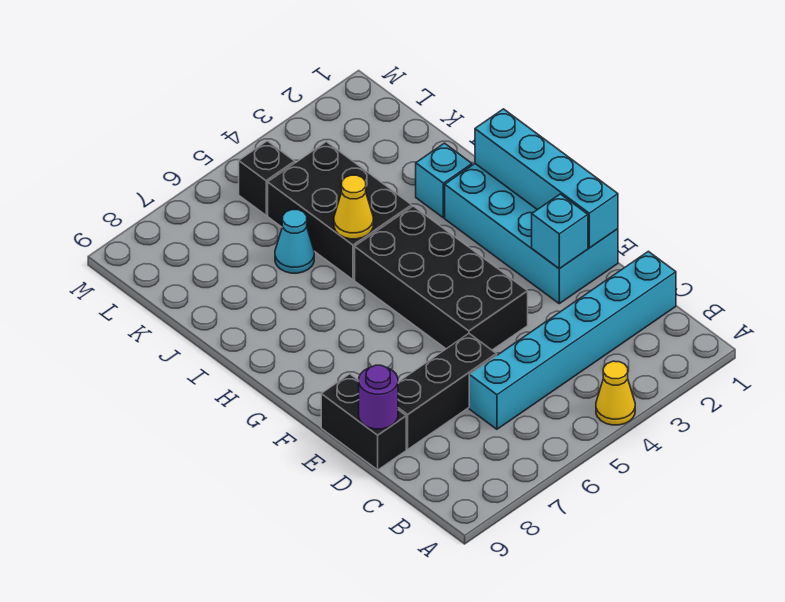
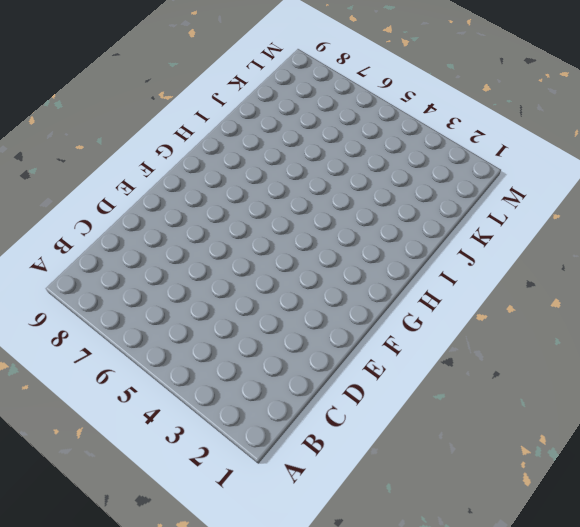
none -> yellow cone A4 level 1
none -> cyan brick C1:C6 level 1
none -> black brick D6:D8 level 1

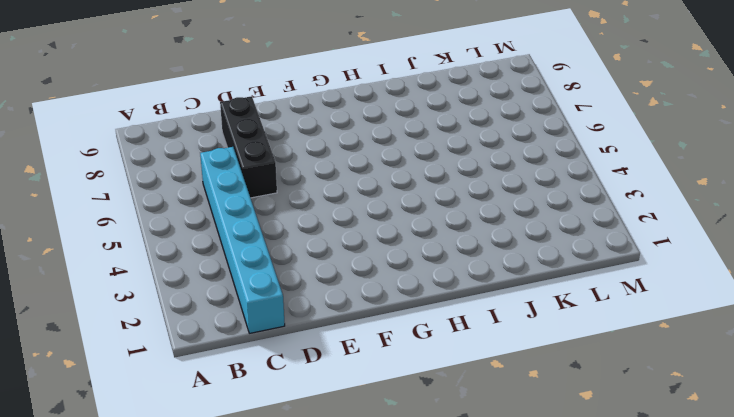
none -> yellow cone A4 level 1
none -> black brick D9:E9 level 1
none -> cyan brick E1:H2 level 1

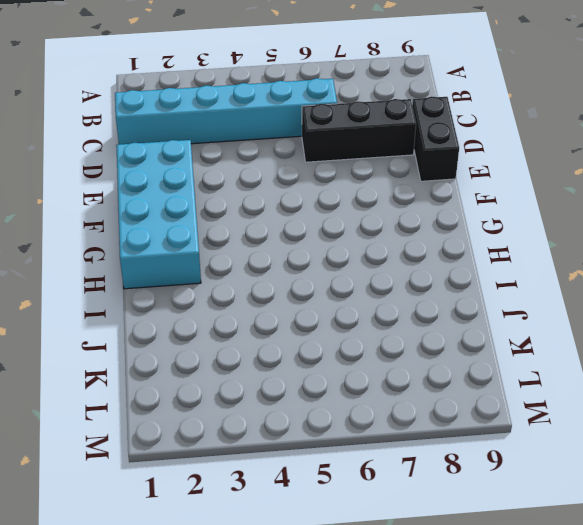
none -> yellow cone A4 level 1
none -> black brick E4:H5 level 1
none -> cyan brick I2 level 1

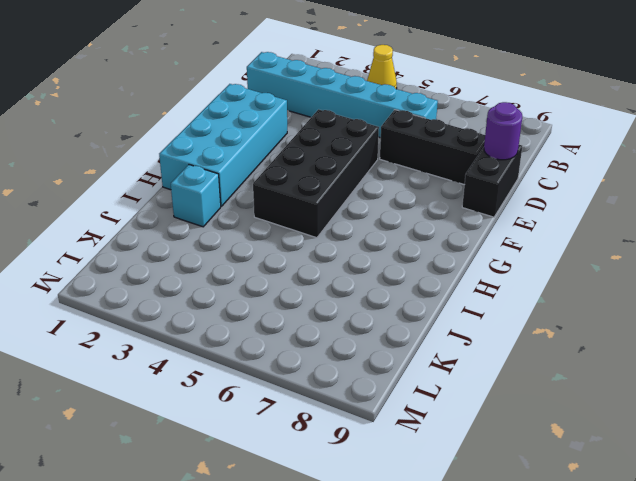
none -> black brick I4:K5 level 1
none -> cyan cone J6 level 1
none -> black brick L5 level 1

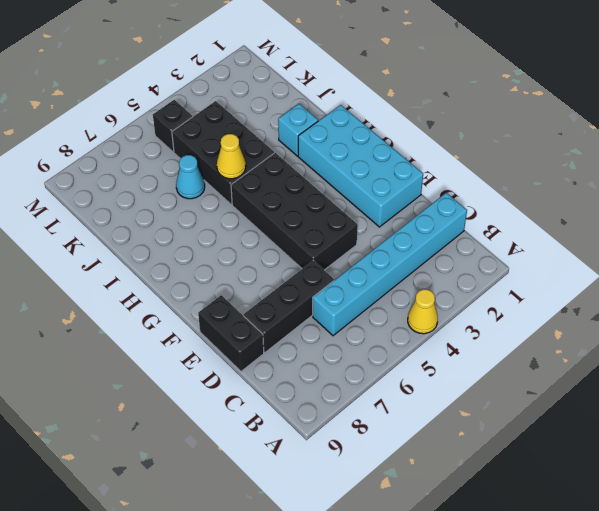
none -> purple round brick D9 level 2
none -> cyan brick E1:H1 level 2
none -> cyan brick E2 level 2

